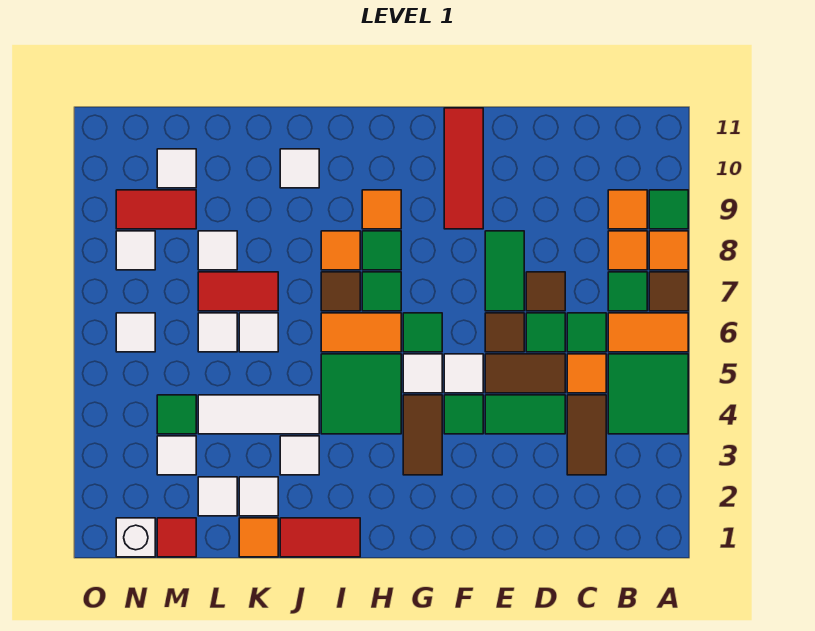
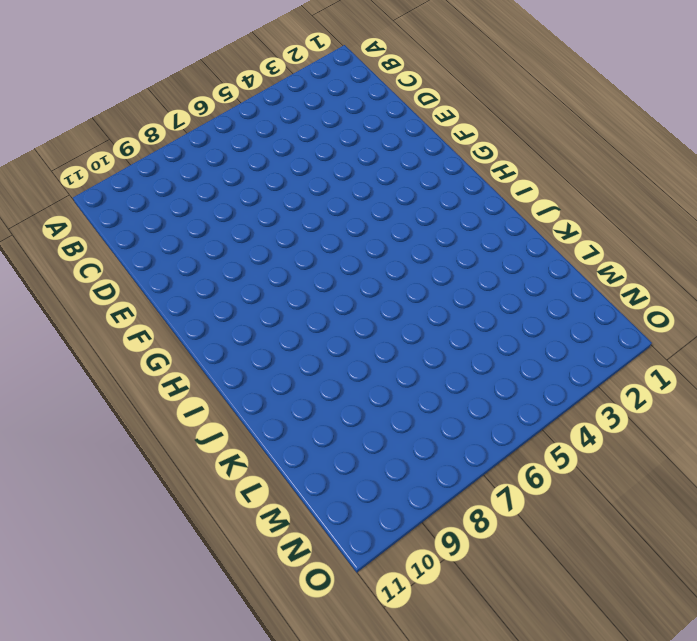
none -> green tile A4:B5 level 1
none -> orange tile A6:B6 level 1
none -> brown tile A7 level 1
none -> orange tile A8 level 1

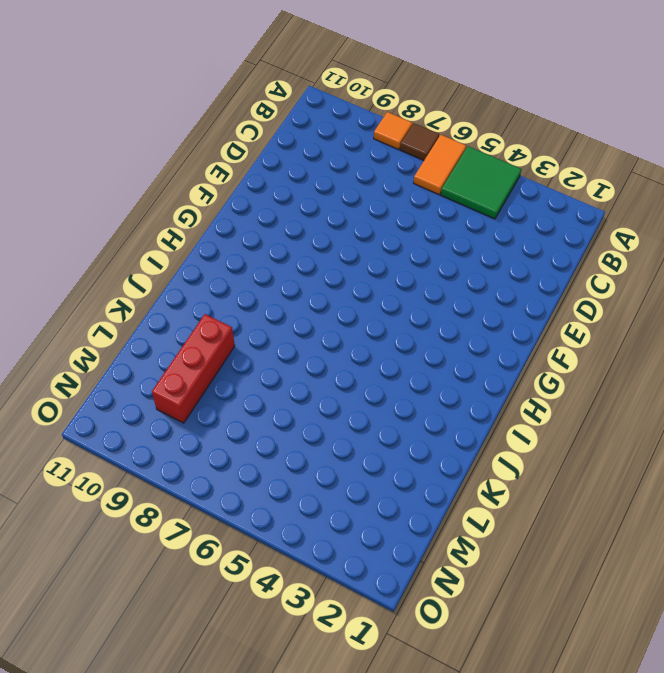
red brick K9:M9 level 1 -> red tile M9:N9 level 1
none -> green tile A9 level 1
none -> green tile B7 level 1
none -> orange tile B8 level 1
none -> orange tile B9 level 1

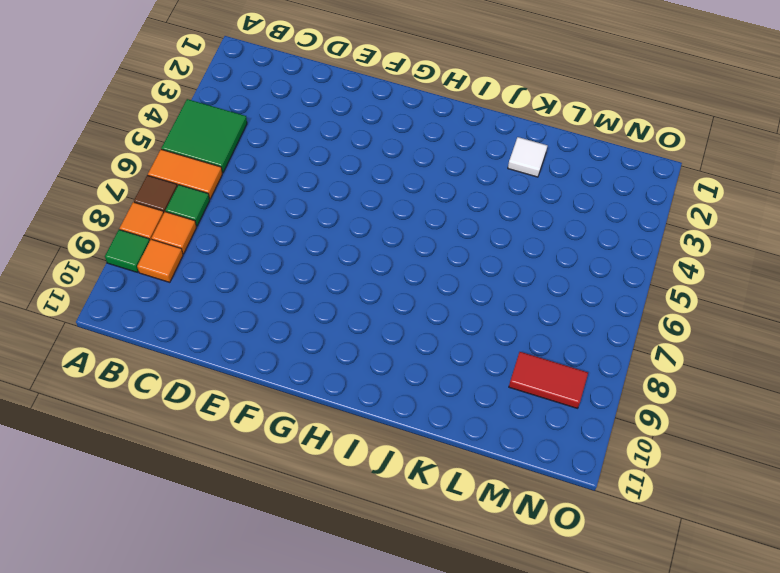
none -> brown tile C3:C4 level 1
none -> orange tile C5 level 1
none -> green tile C6 level 1
none -> green tile D4:E4 level 1

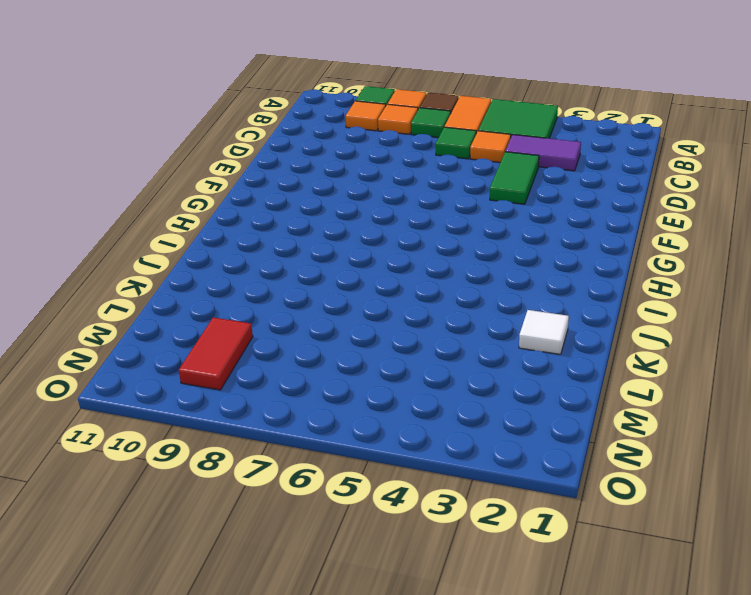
purple tile C3:C4 level 1 -> brown tile C3:C4 level 1
none -> brown tile D5:E5 level 1
none -> green tile D6 level 1
none -> brown tile D7 level 1
none -> brown tile E6 level 1

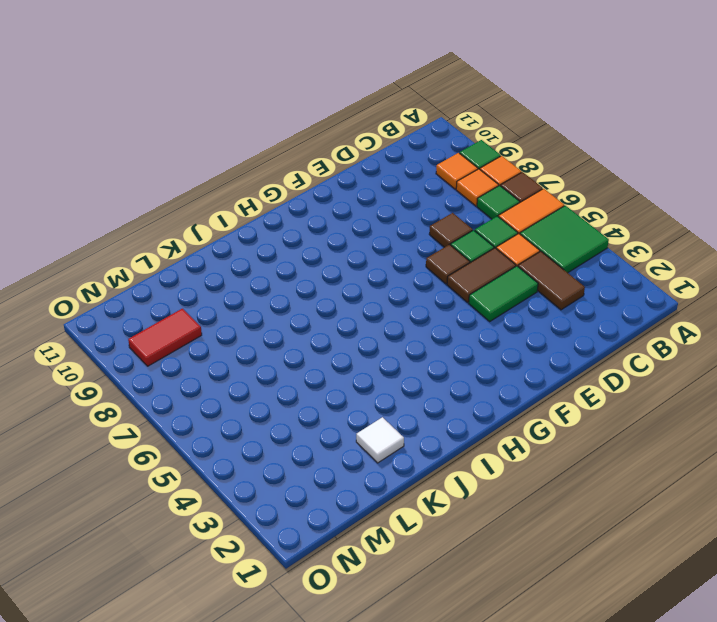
none -> green tile E7:E8 level 1
none -> green tile F4 level 1
none -> white tile F5 level 1
none -> red tile F9:F11 level 1

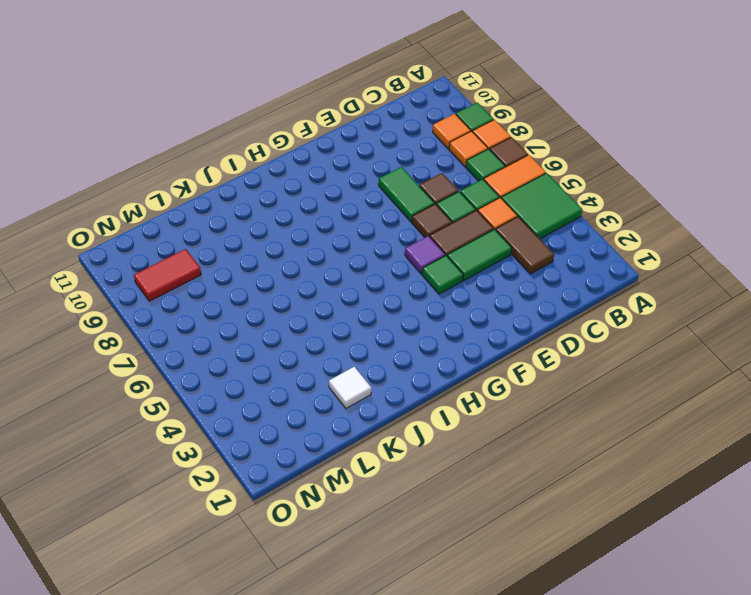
purple tile F5 level 1 -> white tile F5 level 1
none -> red tile F9:F11 level 1
none -> brown tile G3:G4 level 1
none -> white tile G5 level 1
none -> green tile G6 level 1

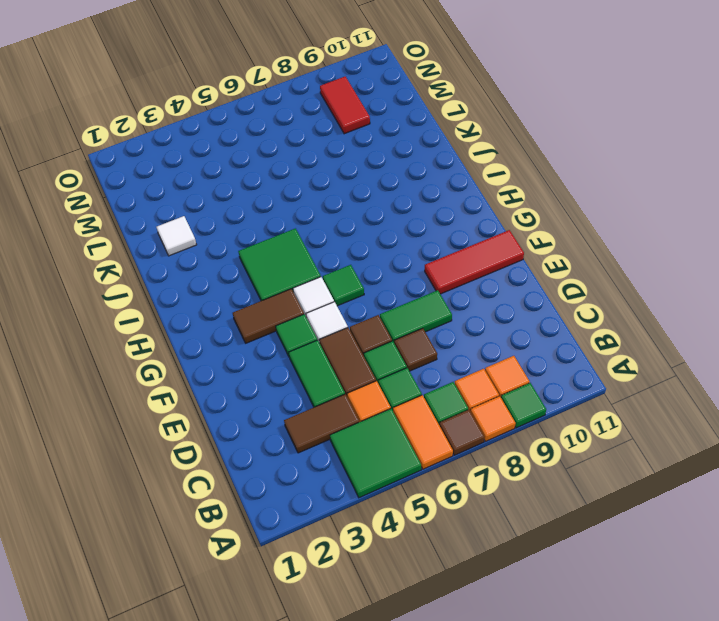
none -> orange tile H6:I6 level 1
none -> green tile H7 level 1
none -> green tile H8 level 1
none -> orange tile H9 level 1

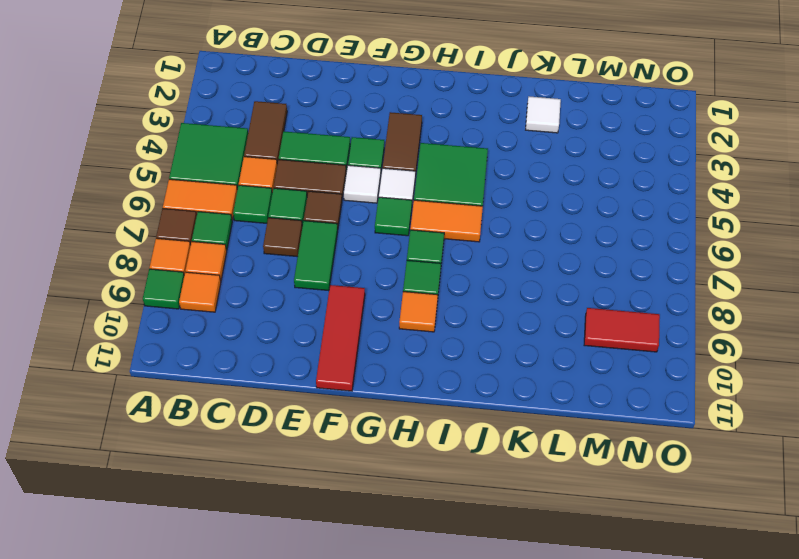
none -> red tile I1:J1 level 1
none -> brown tile I7 level 1
none -> orange tile I8 level 1
none -> white tile J3 level 1

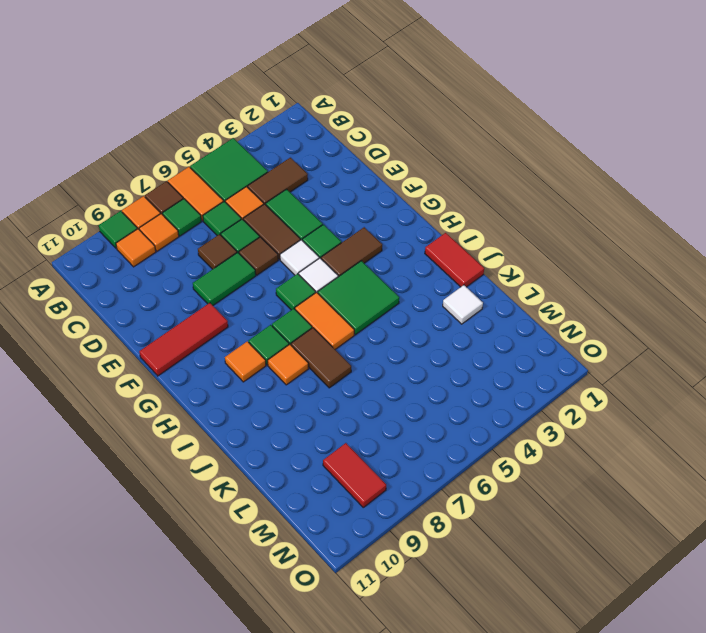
brown tile I7:J7 level 1 -> brown tile I7 level 1
none -> white tile J3 level 1
none -> white tile J4:L4 level 1
none -> white tile J10 level 1
none -> orange tile K1 level 1

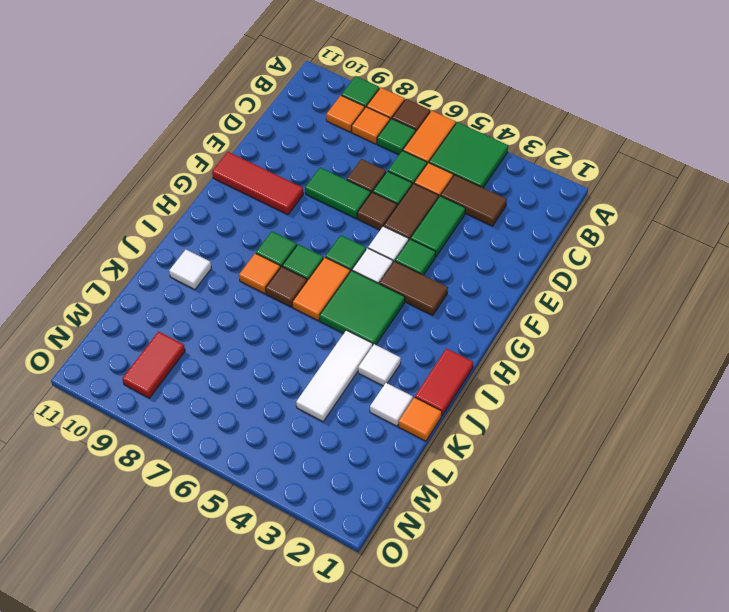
none -> orange tile H9 level 1
none -> white tile K6 level 1
none -> red tile K7:L7 level 1
none -> white tile L2 level 1

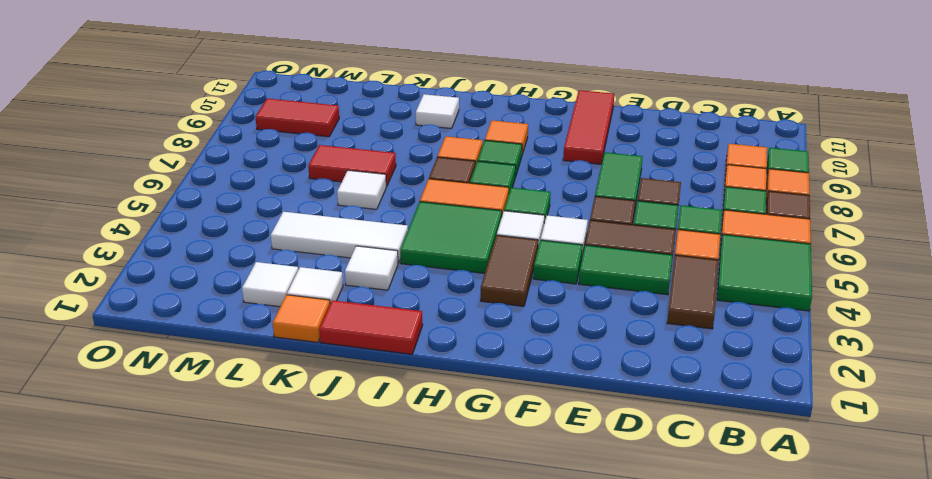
none -> white tile L6 level 1
none -> white tile L8 level 1
none -> red tile M1 level 1
none -> white tile M3 level 1

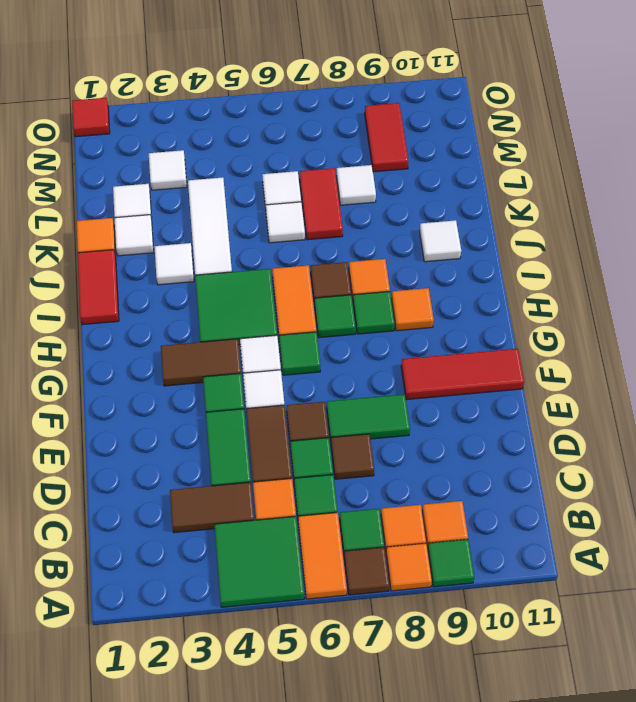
red tile O1 level 1 -> red tile M1 level 1
none -> green tile M4 level 1
none -> white tile M10 level 1
none -> white brick N1 level 1
none -> white tile N6 level 1

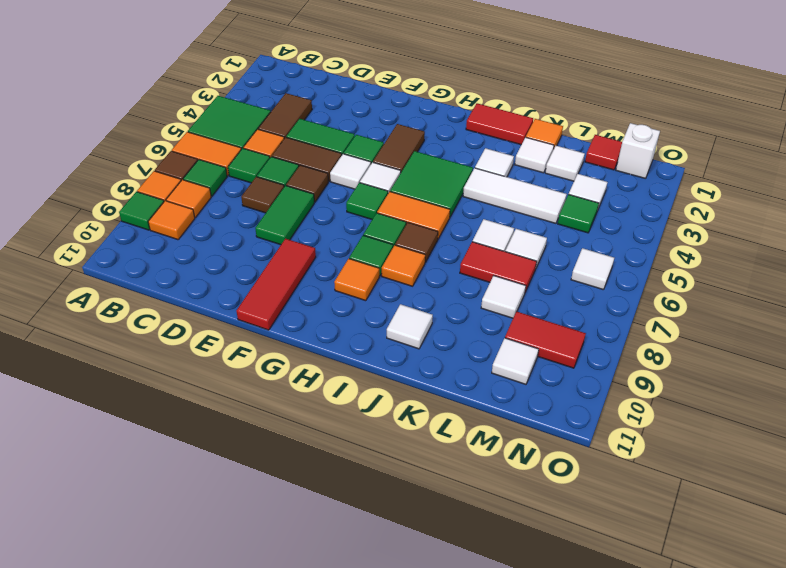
none -> white tile N8 level 1

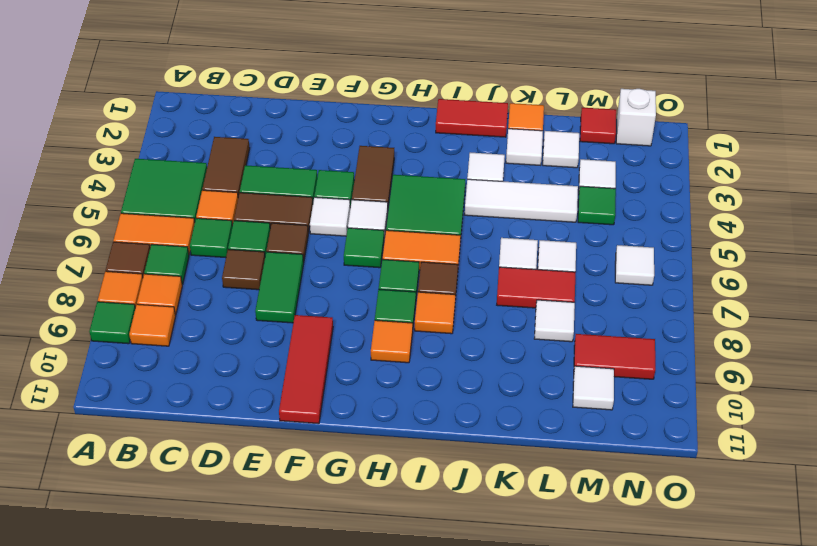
none -> white tile J10 level 1
none -> white tile N8 level 1

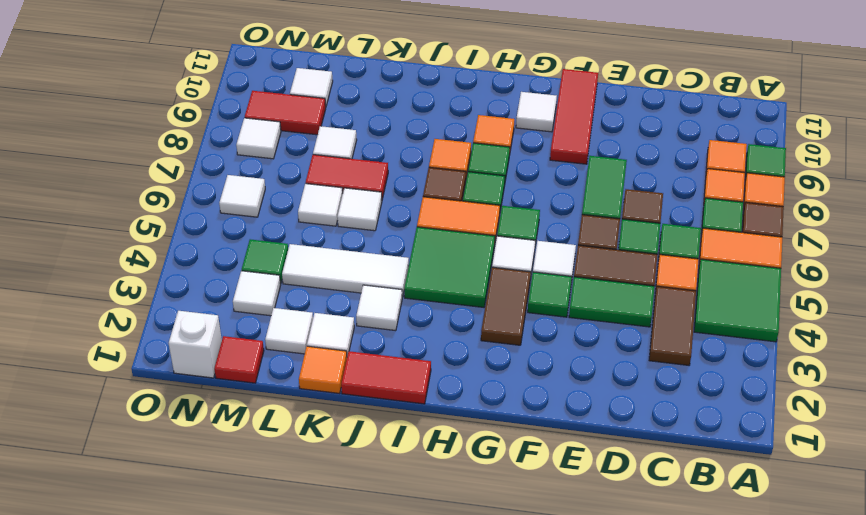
white tile G10 level 1 -> white tile J10 level 1

